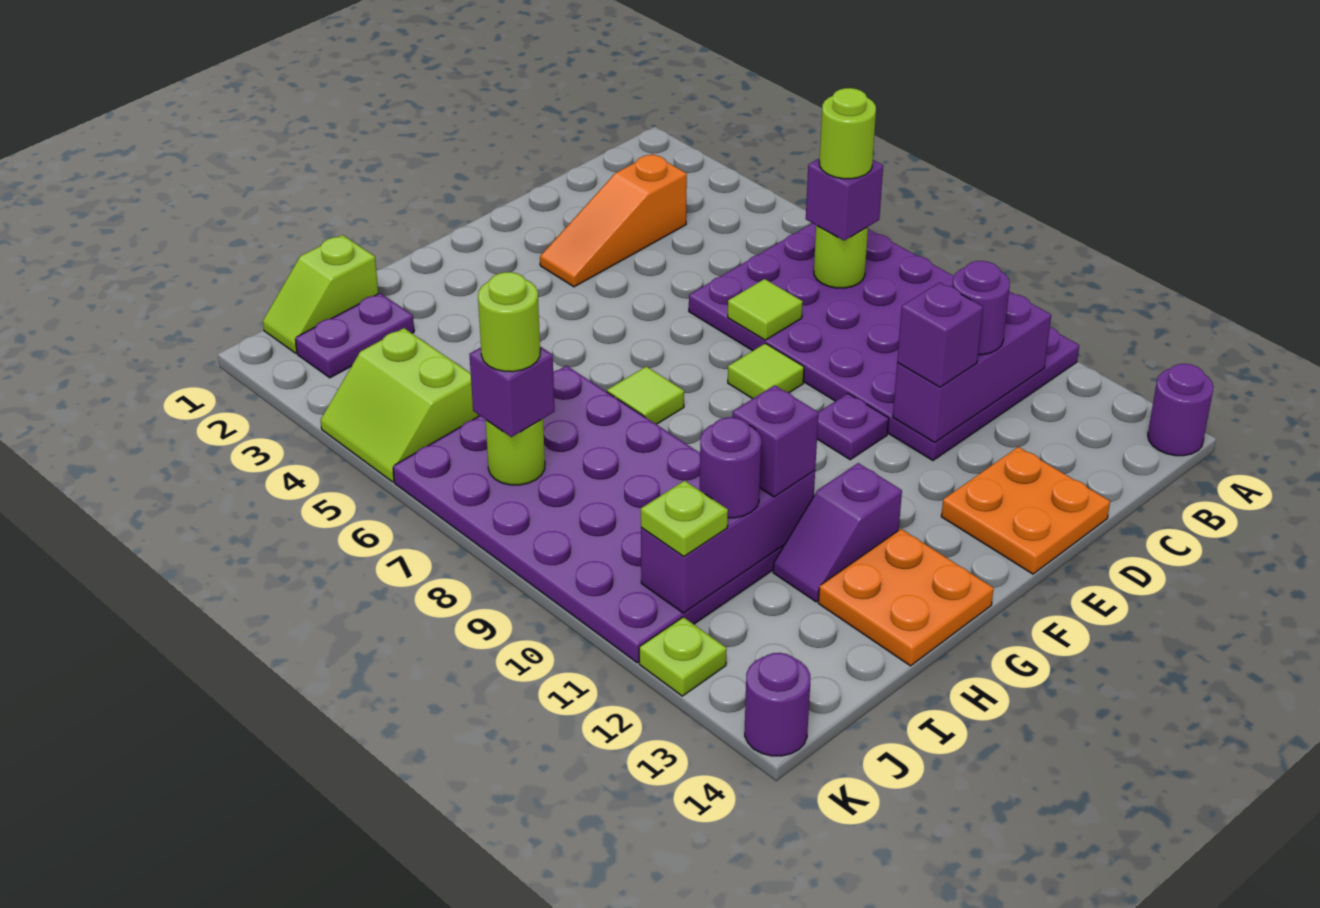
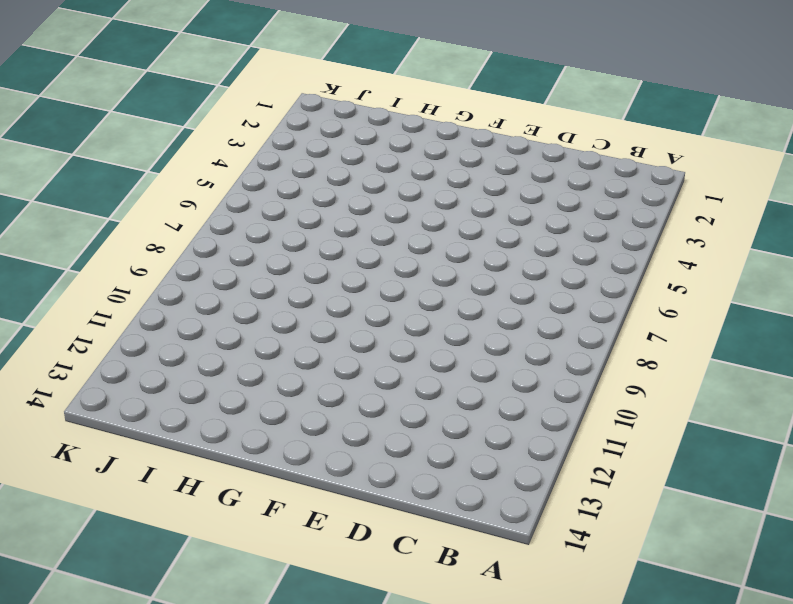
none -> purple plate A6:D11 level 1
none -> purple round brick A14 level 1
none -> orange slope C3:E3 level 1 top C

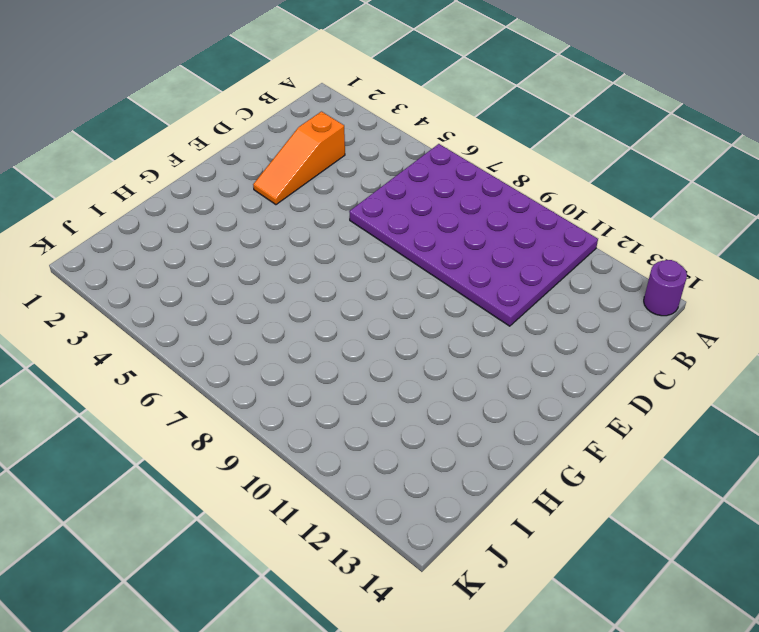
none -> orange plate D13:E14 level 1
none -> lime tile E8 level 1
none -> purple plate E10 level 1

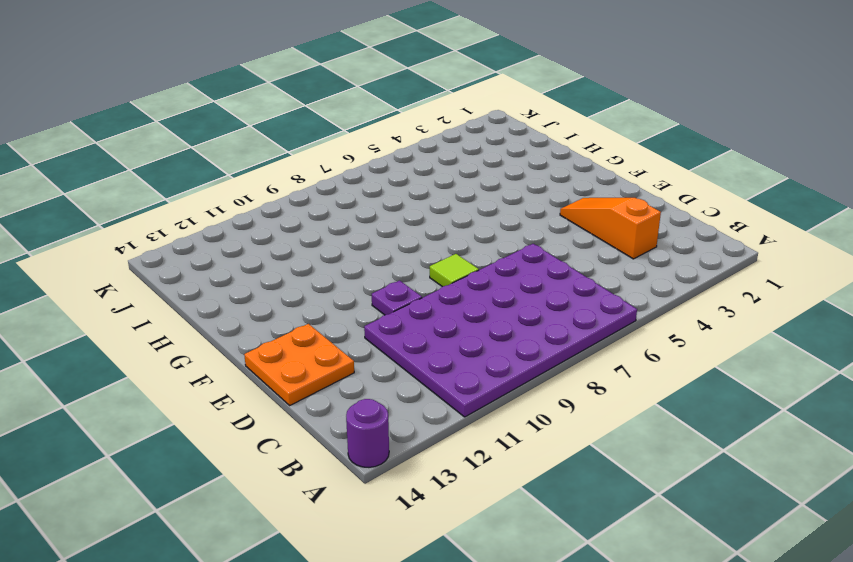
none -> lime tile G7 level 1
none -> purple slope G12:H12 level 1 top G
none -> orange plate G13:H14 level 1

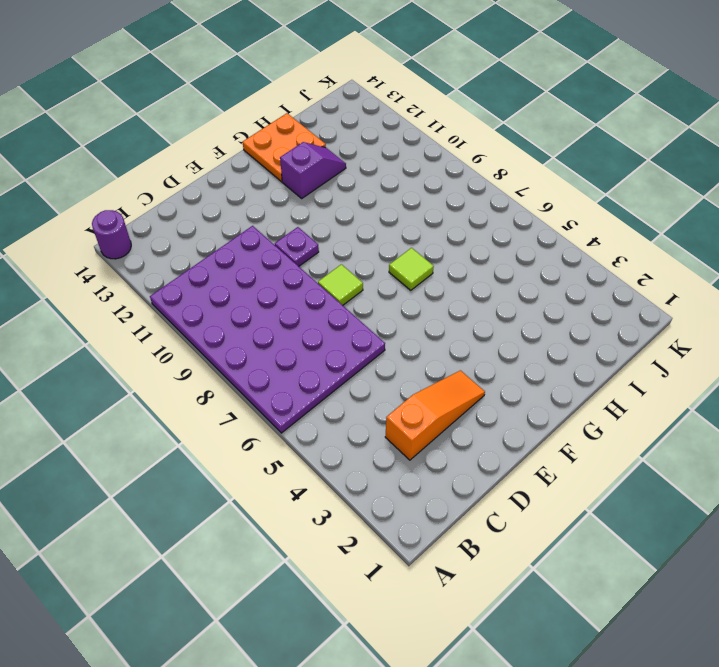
none -> orange plate D13:E14 level 1
none -> purple plate H6:K11 level 1
none -> lime slope I1:J1 level 1 top I

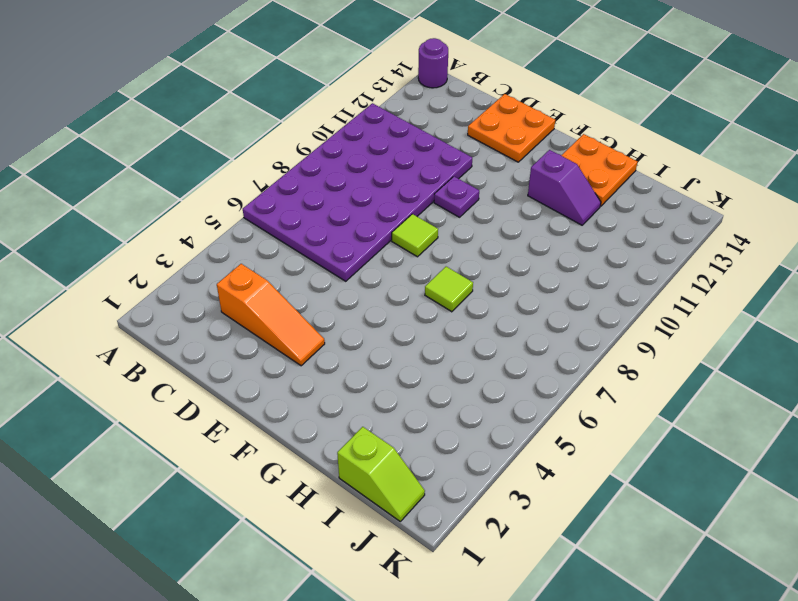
none -> purple plate H6:K11 level 1
none -> purple plate I2:J2 level 1
none -> lime slope J4:K5 level 1 top J

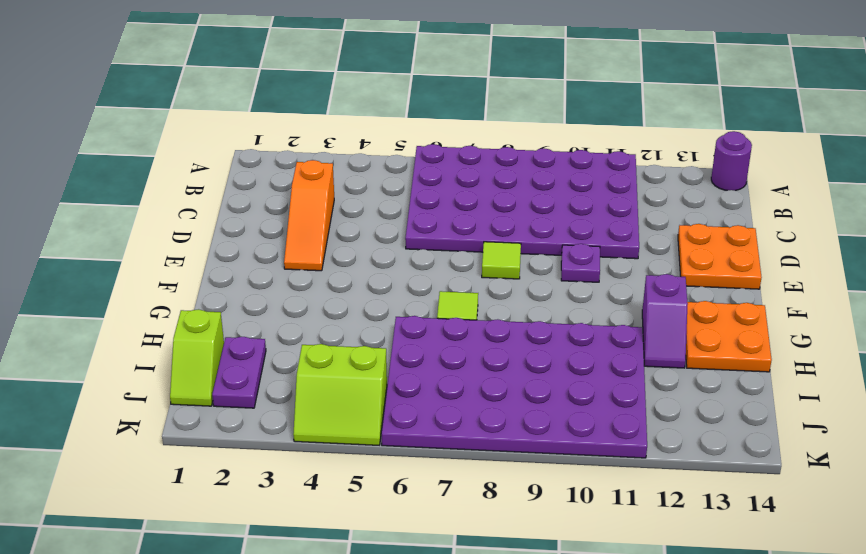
none -> lime plate K12 level 1
none -> purple round brick K14 level 1
none -> lime round brick B7 level 2

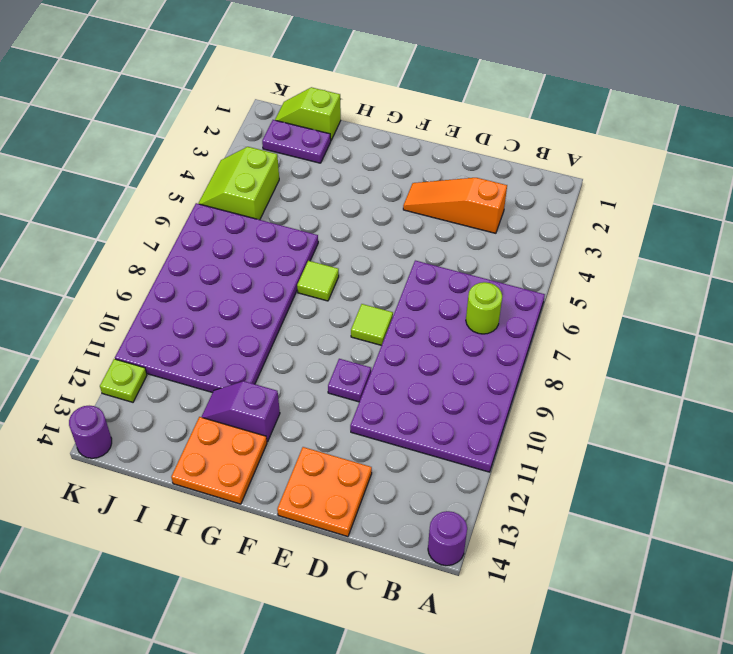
none -> purple brick B11:D11 level 2
none -> lime tile D7 level 2
none -> purple brick H11:J11 level 2

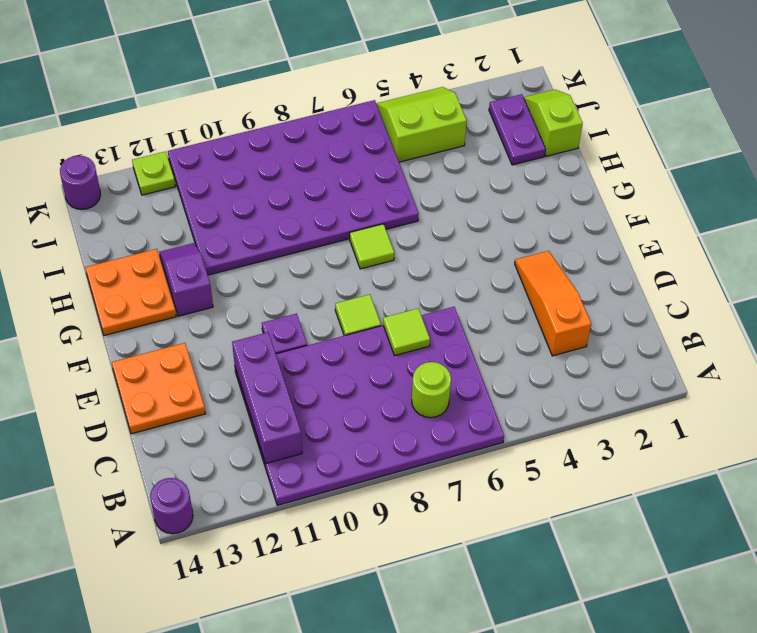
none -> purple brick H11:J11 level 2
none -> lime round brick J7 level 2
none -> purple brick B7 level 3

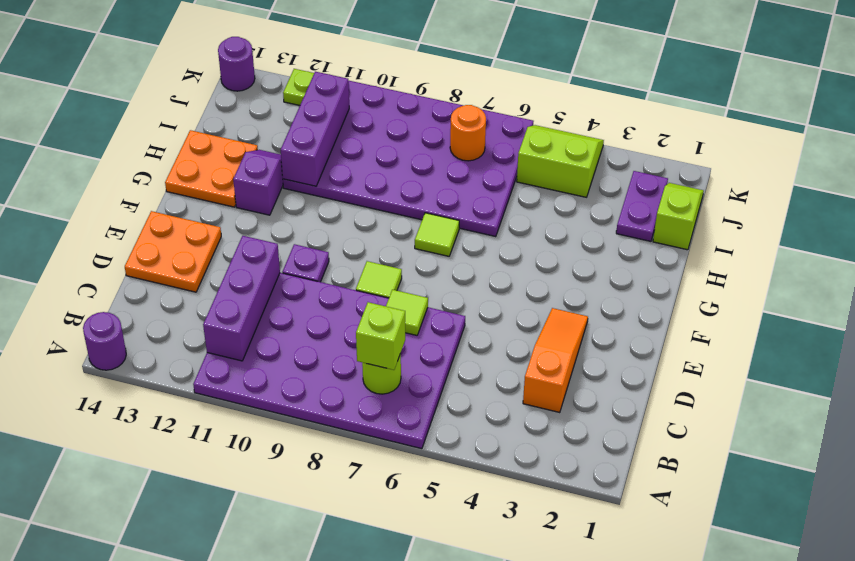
lime brick B7 level 3 -> purple brick B7 level 3
orange round brick J7 level 2 -> lime round brick J7 level 2
none -> purple round brick C11 level 3
none -> purple brick D11 level 3
none -> purple brick H11 level 3

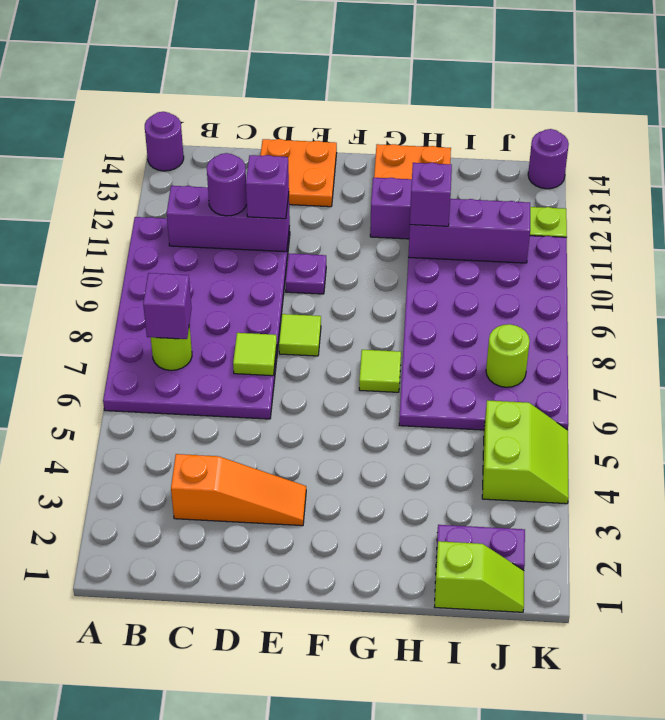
none -> purple round brick I11 level 3
none -> purple brick J7 level 3
none -> lime plate J11 level 3

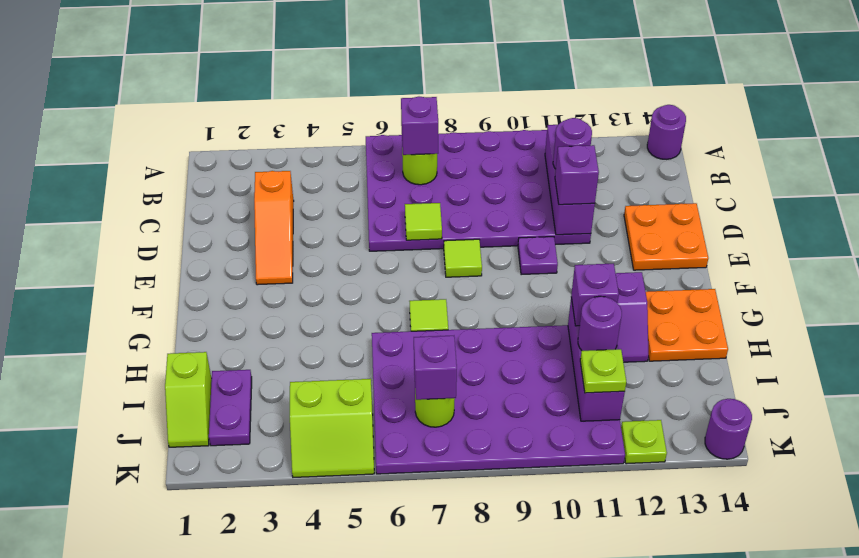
none -> lime round brick B7 level 4
none -> lime round brick J7 level 4

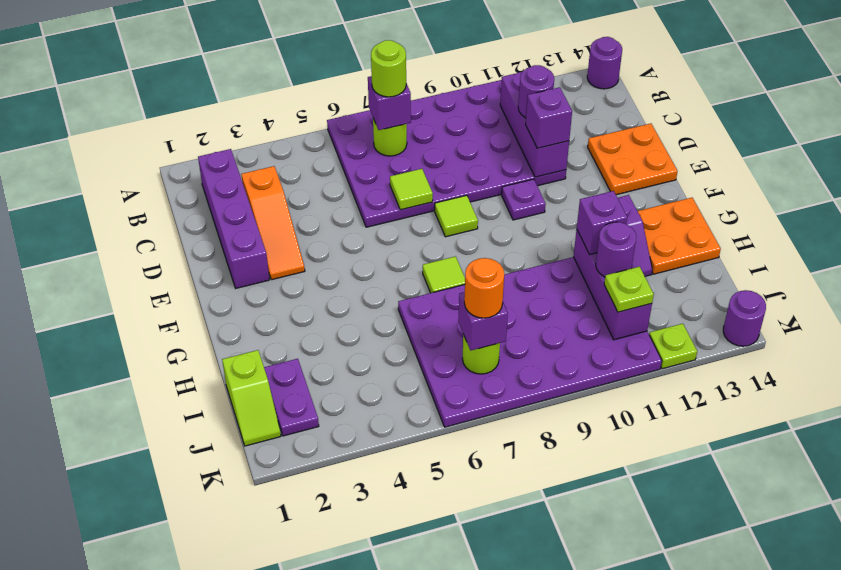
purple brick B2:E2 level 1 -> none
orange round brick J7 level 4 -> lime round brick J7 level 4
none -> lime slope J4:K5 level 1 top J

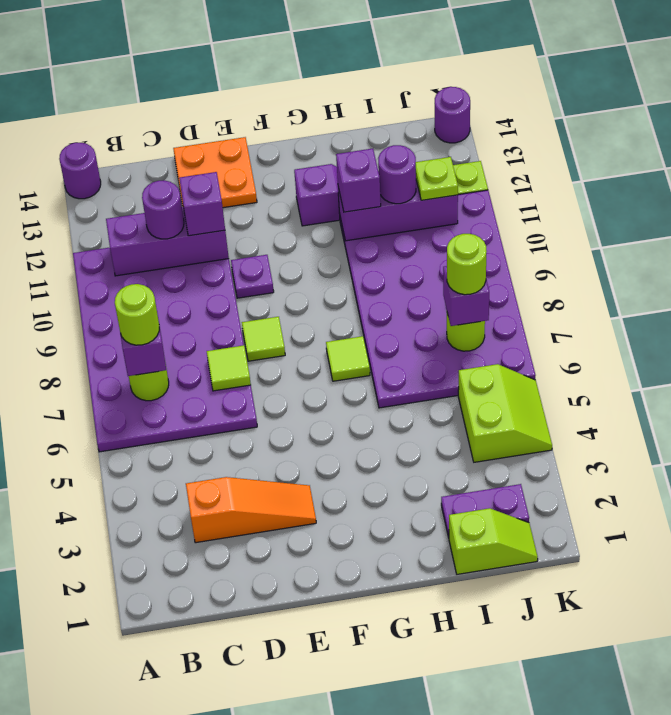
none -> orange plate G13:H14 level 1

